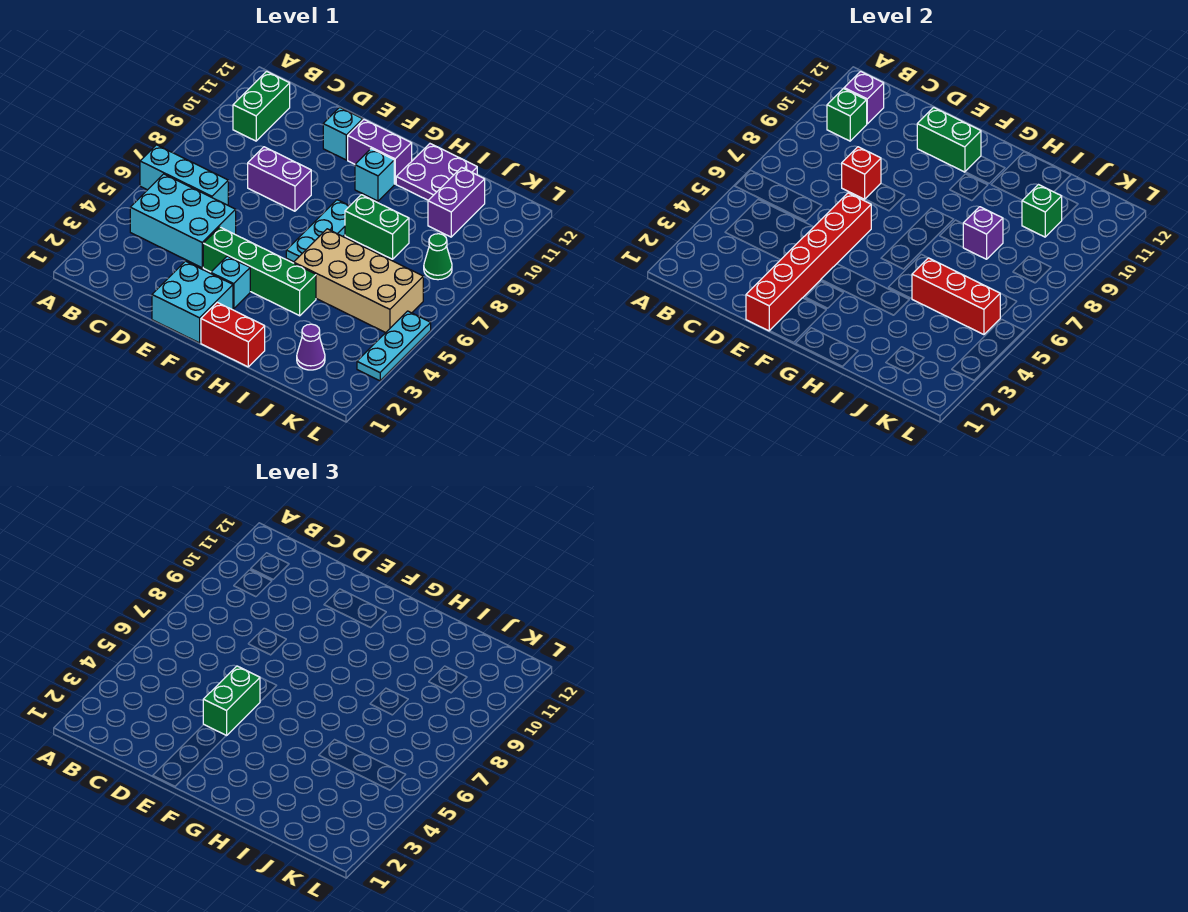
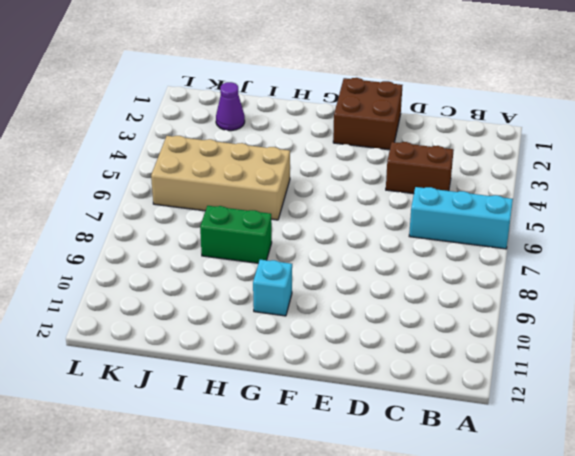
brown brick C4:D4 level 1 -> cyan brick B4:D5 level 1
brown brick E1:F2 level 1 -> cyan brick E1:F2 level 1
none -> green brick B10:B11 level 1
none -> purple brick D8:E8 level 1
none -> green brick E4:H4 level 1

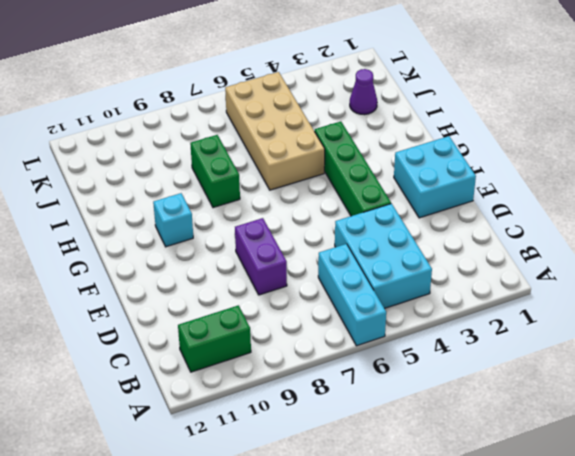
none -> cyan brick E11 level 1
none -> cyan brick F3 level 1
none -> purple brick F11:G11 level 1

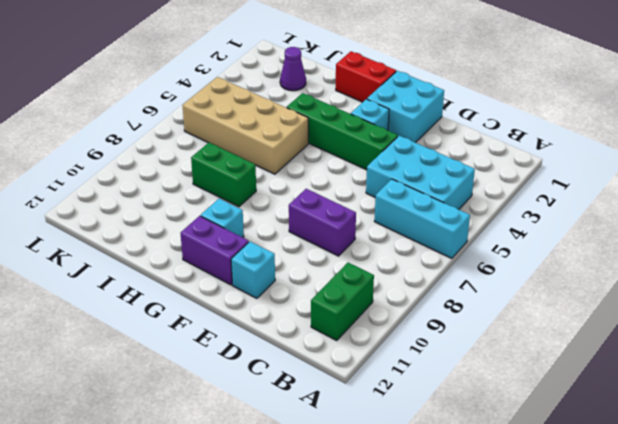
none -> cyan plate G6:G8 level 1
none -> purple plate H11:I12 level 1
none -> purple brick J10:J11 level 1

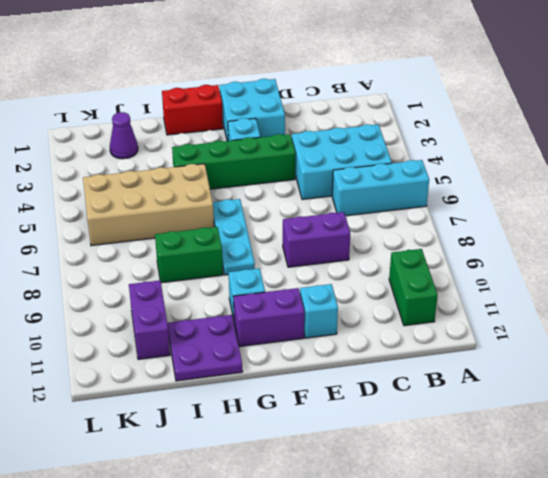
none -> green cone K8 level 1
none -> cyan plate L3:L5 level 1
none -> green brick B10 level 2

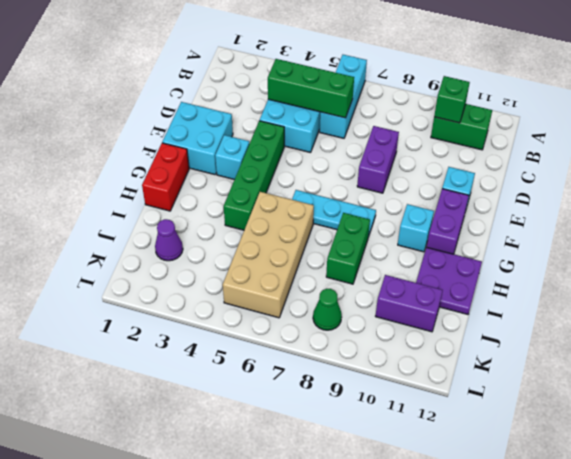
green brick C4:C6 level 2 -> none
none -> cyan plate L3:L5 level 1
none -> purple brick B11 level 2
none -> red brick D8 level 2

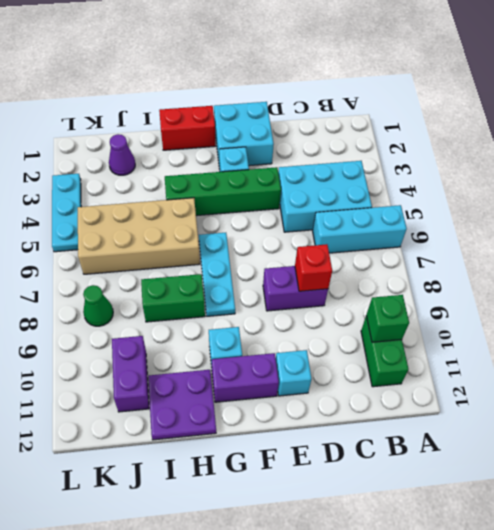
none -> purple brick B11 level 2
none -> red brick E1:E6 level 2
none -> green brick E11:F11 level 2

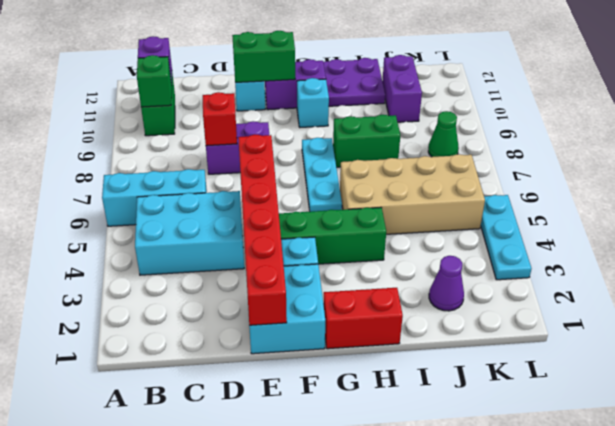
none -> red brick I5:K5 level 2
none -> purple brick I8 level 2
none -> green brick J10 level 2

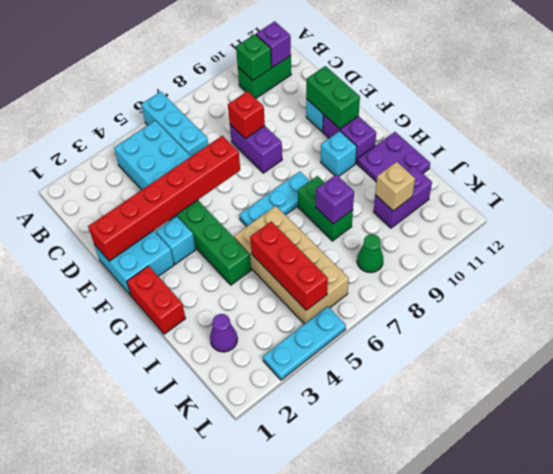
tan brick J10 level 2 -> green brick J10 level 2
none -> green brick E4:E5 level 3

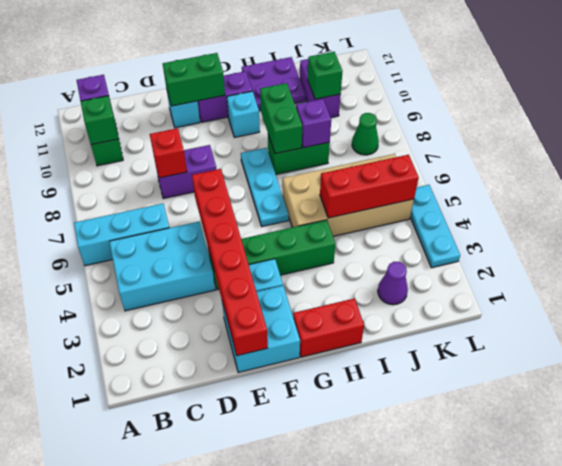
green brick H8:H9 level 2 -> green brick E4:E5 level 3

